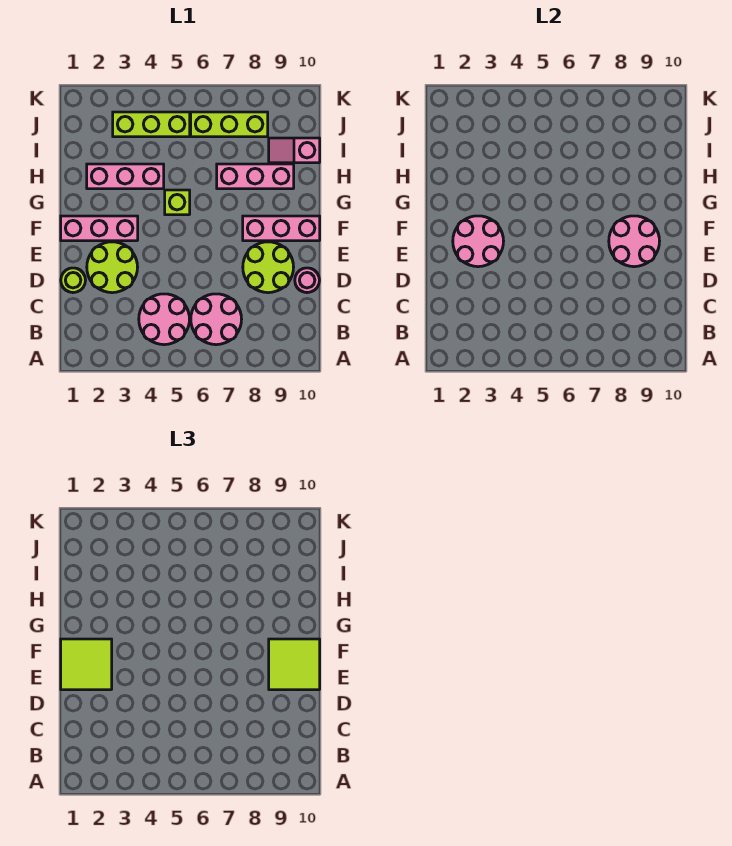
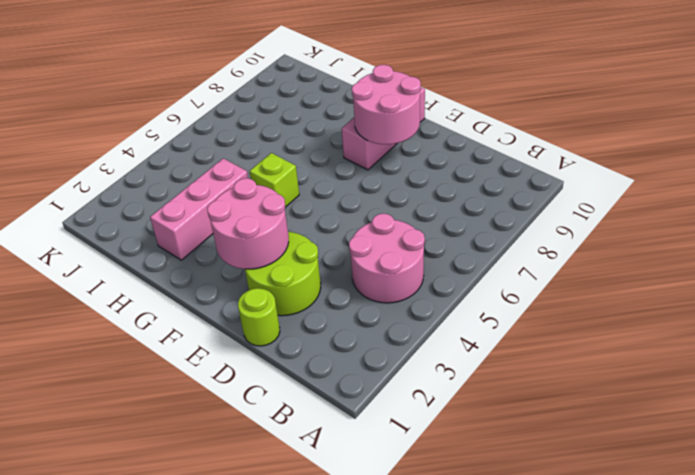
none -> pink round brick B6:C7 level 1
none -> lime round brick D8:E9 level 1
none -> pink round brick D10 level 1

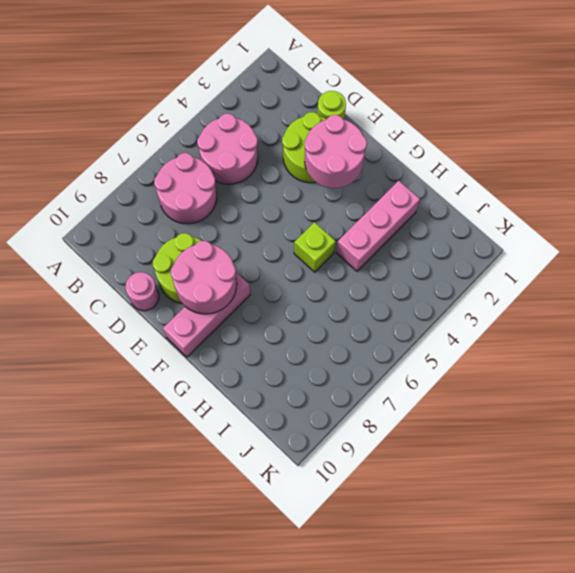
none -> pink brick F1:F3 level 1
none -> pink brick H7:H9 level 1
none -> pink slope I9:I10 level 1 top 10

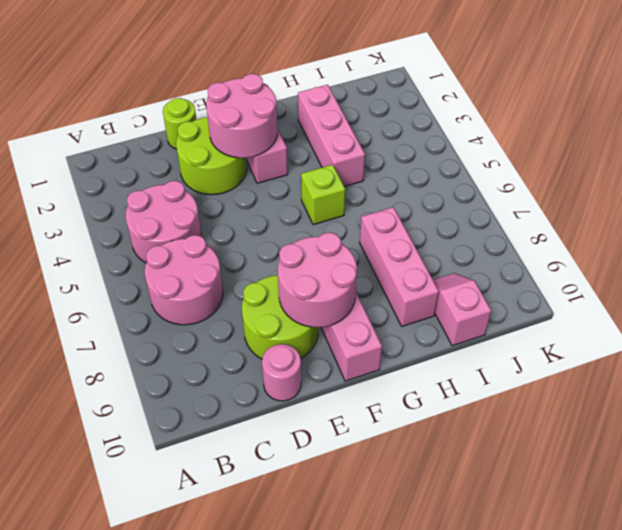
none -> lime brick J3:J5 level 1
none -> lime brick J6:J8 level 1
none -> lime tile E1:F2 level 3

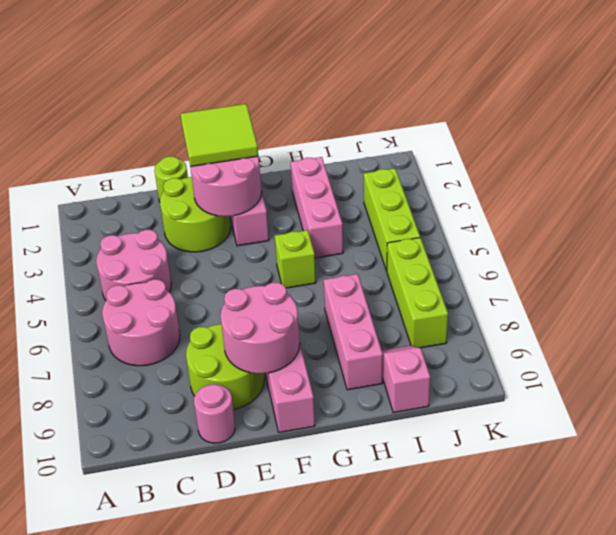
none -> lime tile E9:F10 level 3

